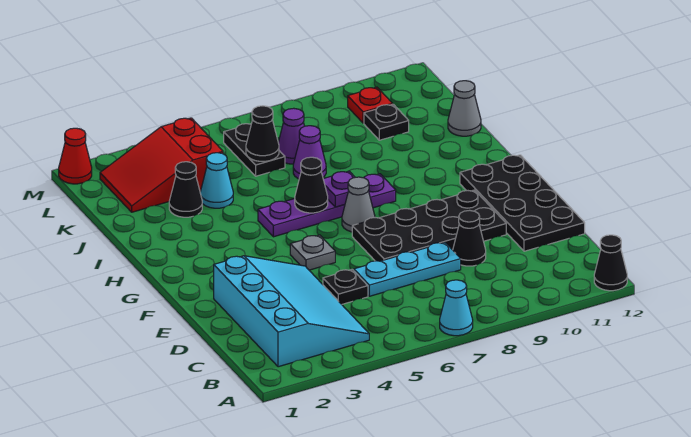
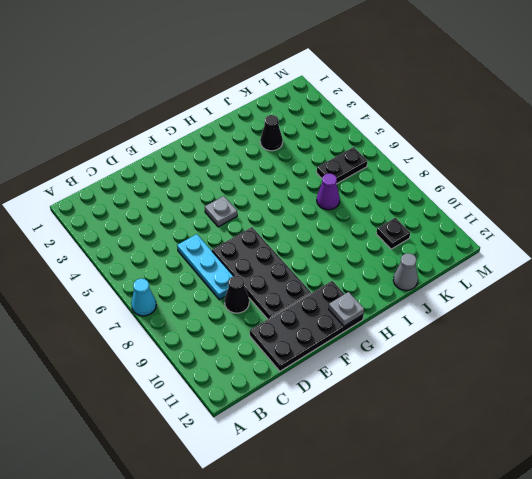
grey plate G12 level 2 -> none
none -> black cone A12 level 1
none -> cyan slope B2:E4 level 1 top 2
none -> black plate D5 level 1

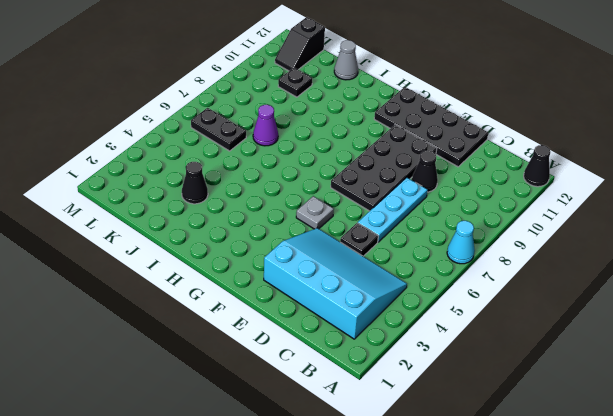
black slope L11:L12 level 1 top 12 -> none
none -> grey cone G7 level 1
none -> purple plate H5:H8 level 1
none -> cyan cone J4 level 1

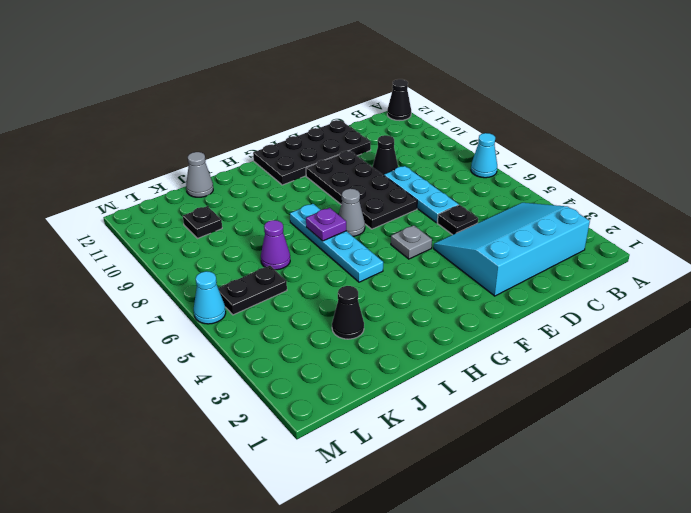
cyan plate H5:H8 level 1 -> purple plate H5:H8 level 1
cyan cone M6 level 1 -> cyan cone J4 level 1
none -> red slope K2:L4 level 1 top 4
none -> purple cone K7 level 1
none -> red plate L10 level 1

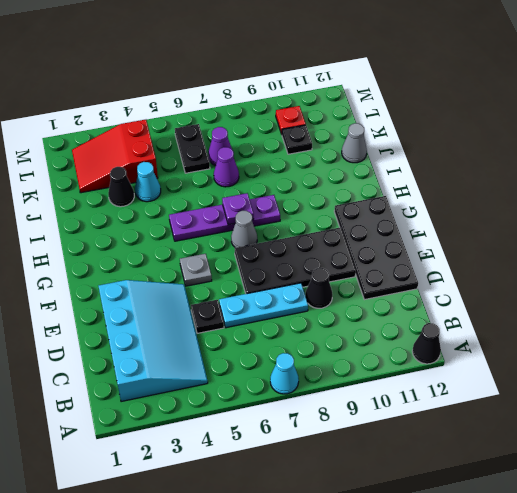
none -> red cone M1 level 1
none -> black cone H6 level 2
none -> black cone K6 level 2

